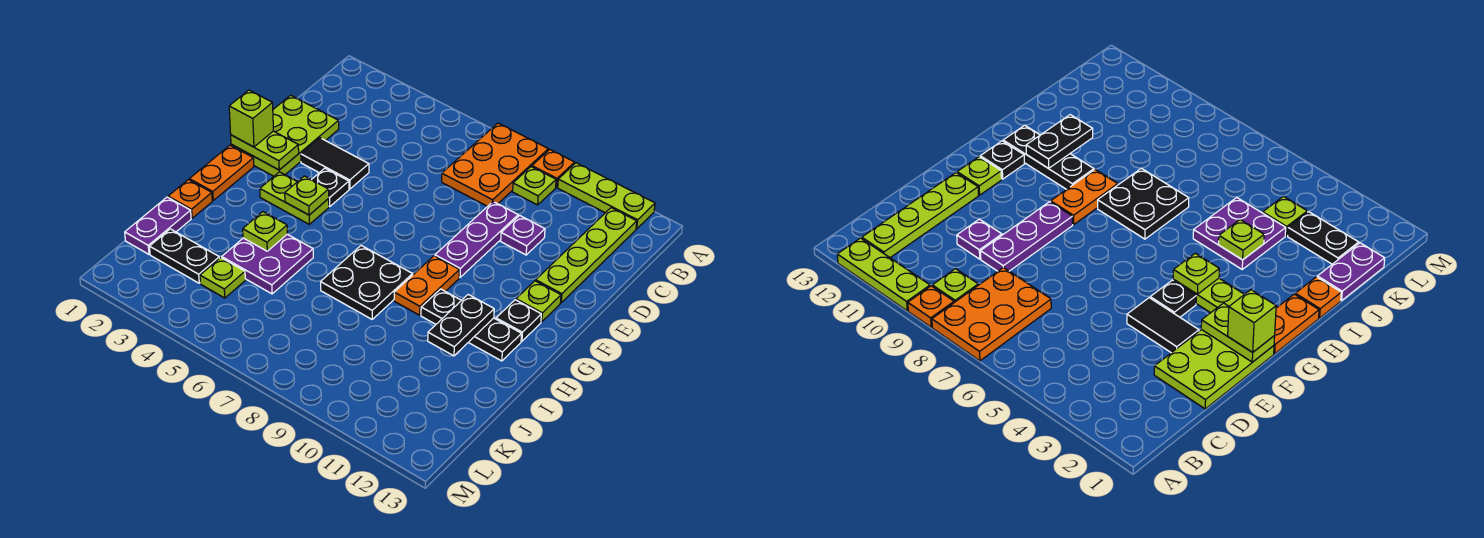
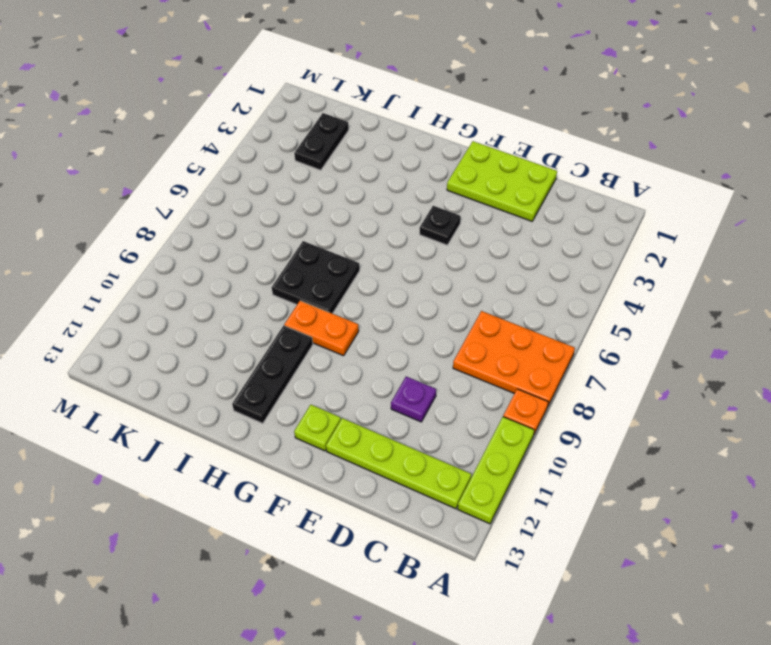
none -> lime plate B9 level 1
none -> purple plate D9:F9 level 1
none -> black tile E3:E4 level 1

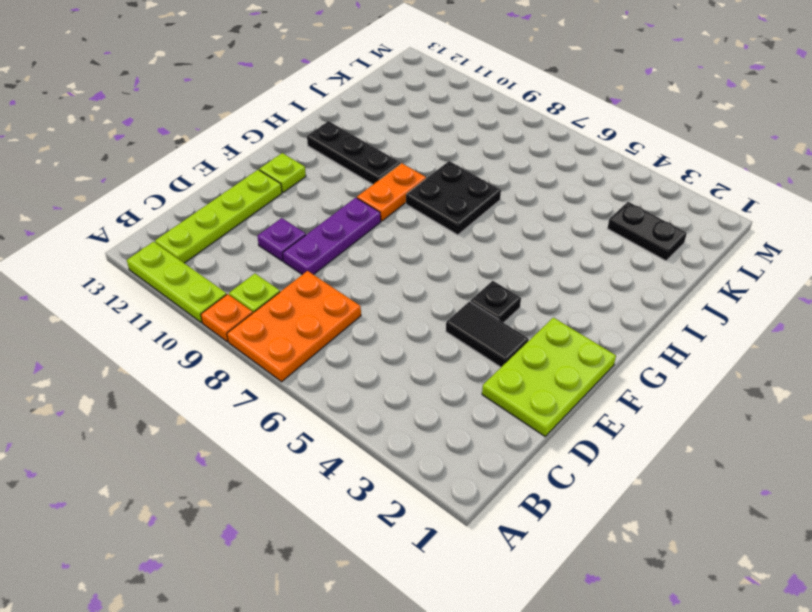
none -> orange plate G1:H1 level 1
none -> lime plate G3:G4 level 1
none -> black plate G12 level 1

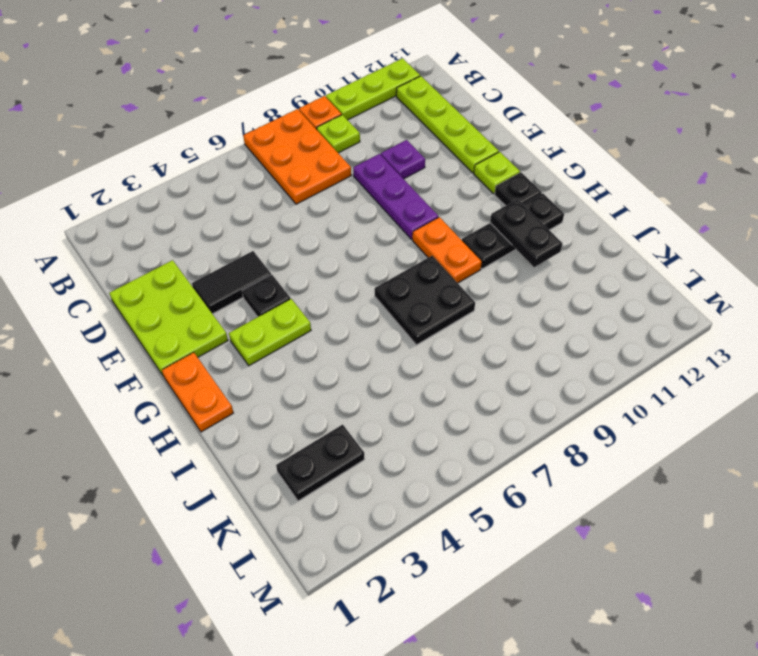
none -> orange plate I1 level 1
none -> purple plate I4:J5 level 1
none -> purple plate J1:K1 level 1

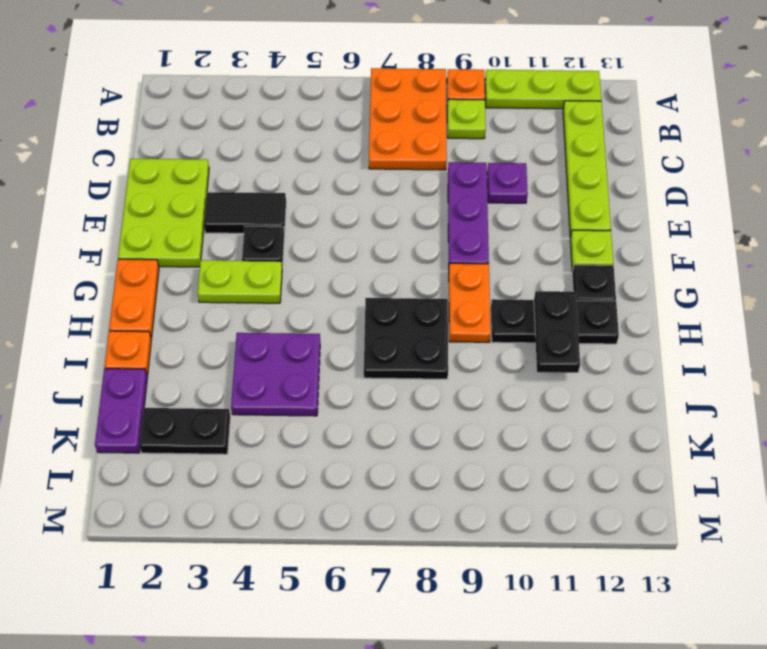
none -> lime plate K4 level 1
none -> lime plate F1:F2 level 2
none -> lime plate G4 level 2

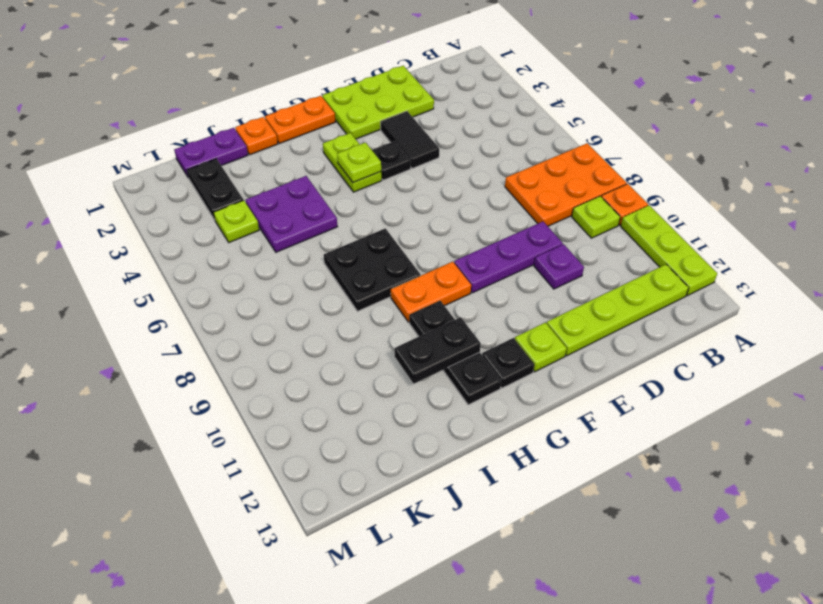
none -> lime plate F1:F2 level 2
none -> lime plate I4 level 2
none -> lime brick F1 level 3

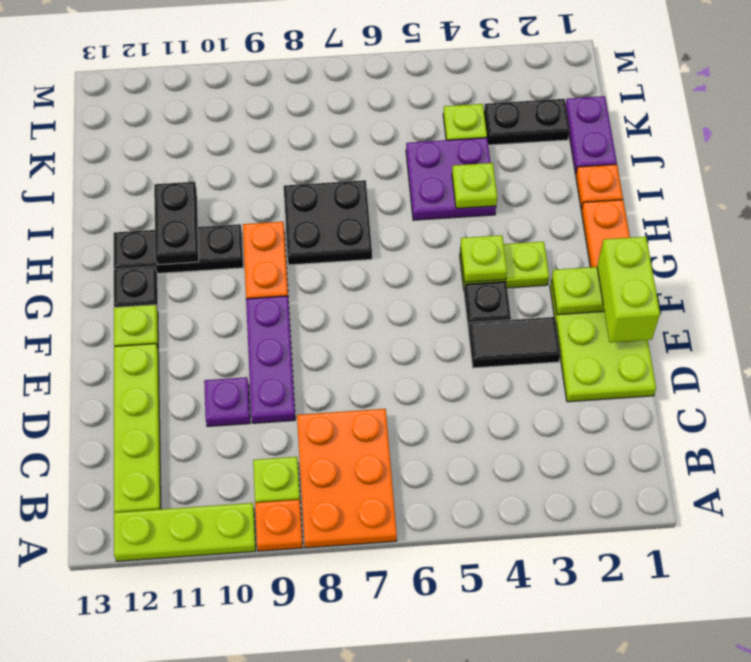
lime brick E1:F1 level 3 -> lime brick F1 level 3

